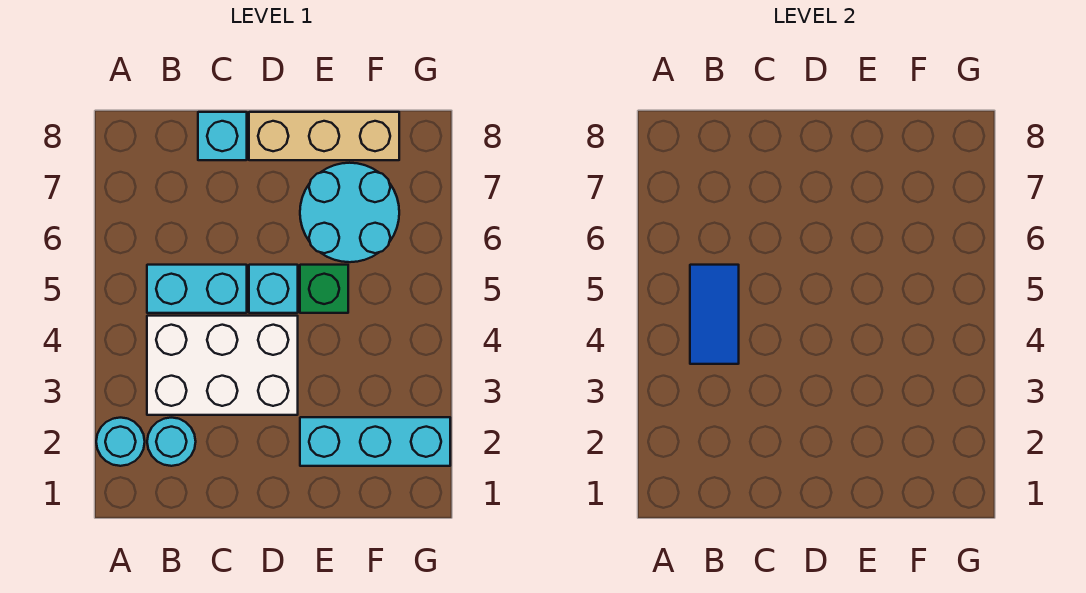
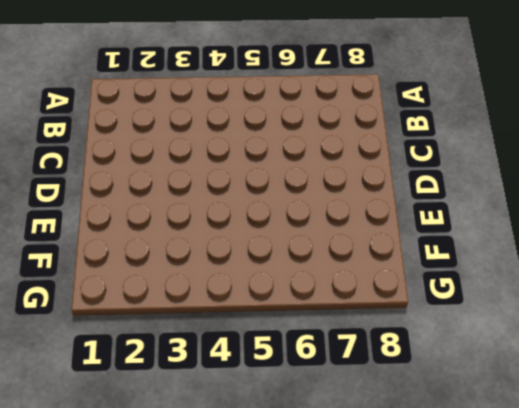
none -> cyan round brick A2 level 1
none -> cyan round brick B2 level 1

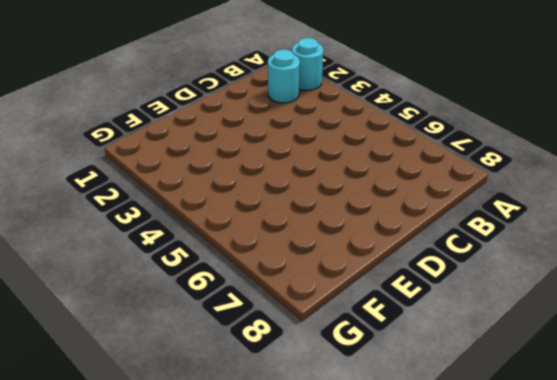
none -> white brick B3:D4 level 1
none -> cyan brick B5:C5 level 1

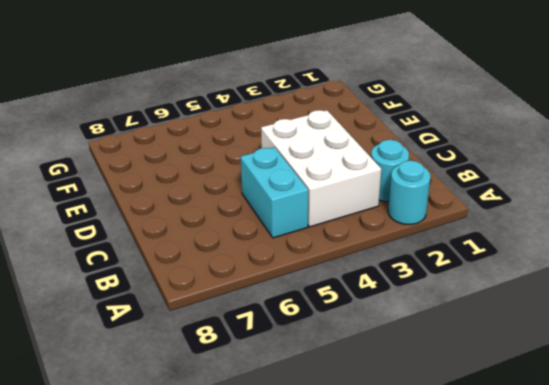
none -> cyan brick C8 level 1
none -> cyan brick D5 level 1

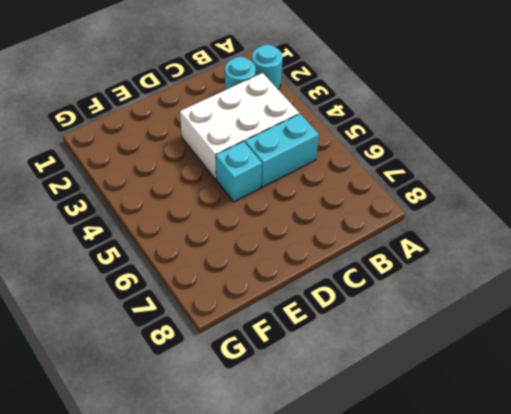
none -> cyan brick C8 level 1
none -> tan brick D8:F8 level 1

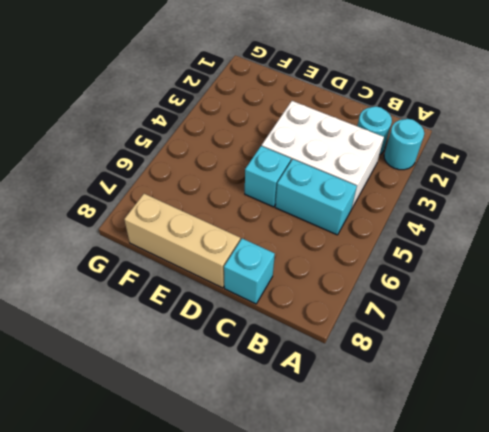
none -> cyan brick E2:G2 level 1
none -> green brick E5 level 1

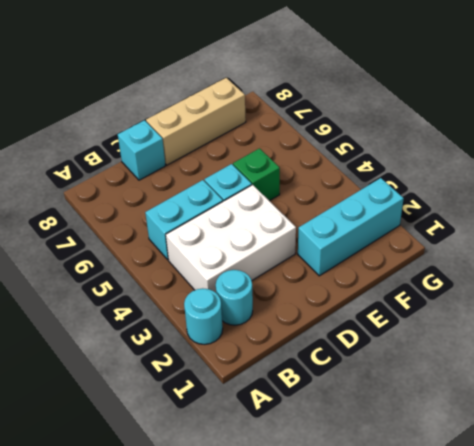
none -> cyan round brick E6:F7 level 1
none -> blue tile B4:B5 level 2

